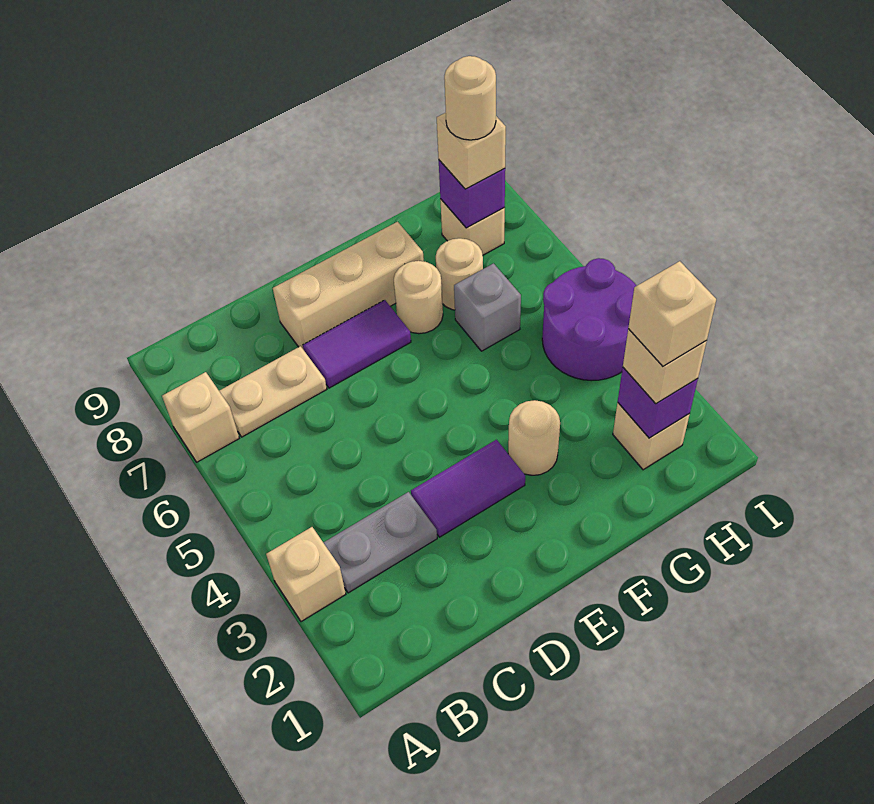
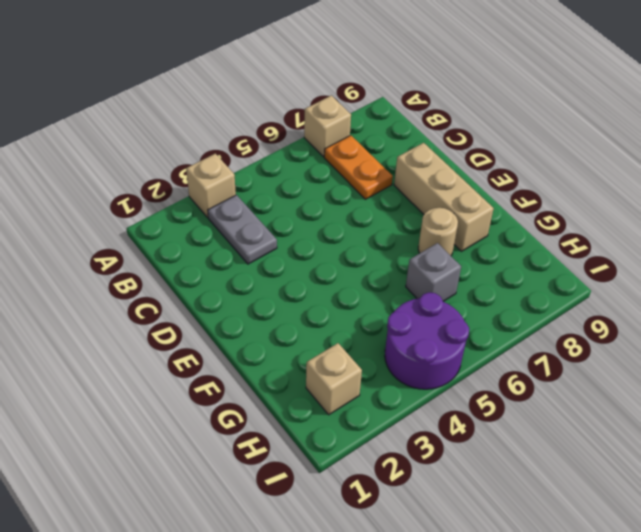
orange plate B7:C7 level 1 -> tan plate B7:C7 level 1
none -> purple tile D3:E3 level 1
none -> purple tile D7:E7 level 1
none -> tan round brick F3 level 1

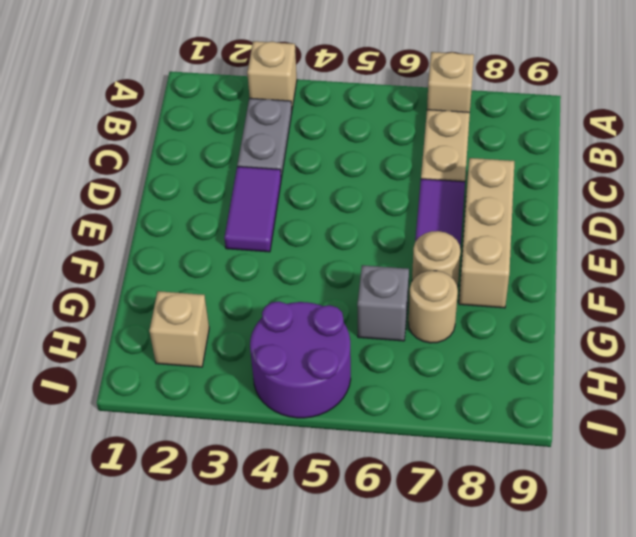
none -> tan round brick F3 level 1
none -> tan brick H8 level 1
none -> purple brick H2 level 2

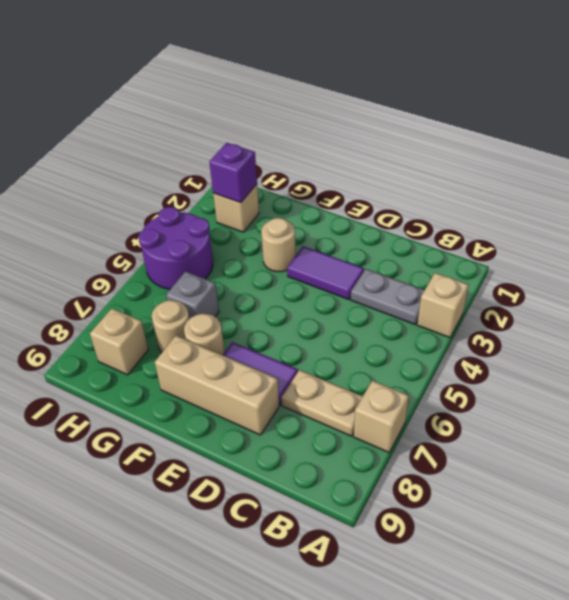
none -> purple brick H8 level 2
none -> tan brick H2 level 3
none -> tan brick H8 level 3

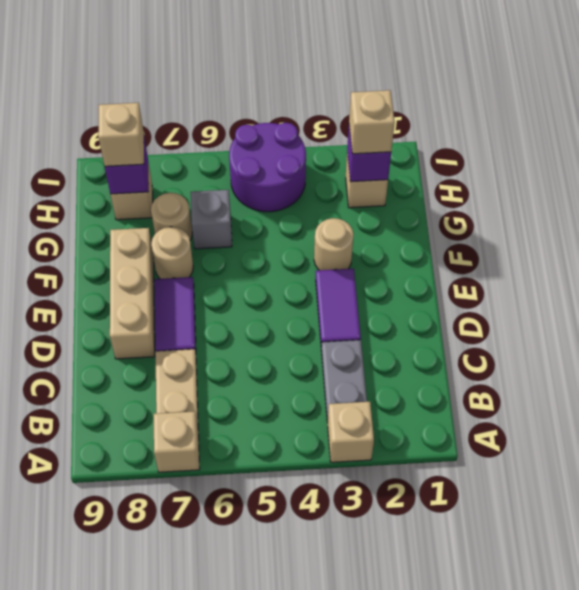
none -> tan brick H2 level 4
none -> tan round brick H8 level 4

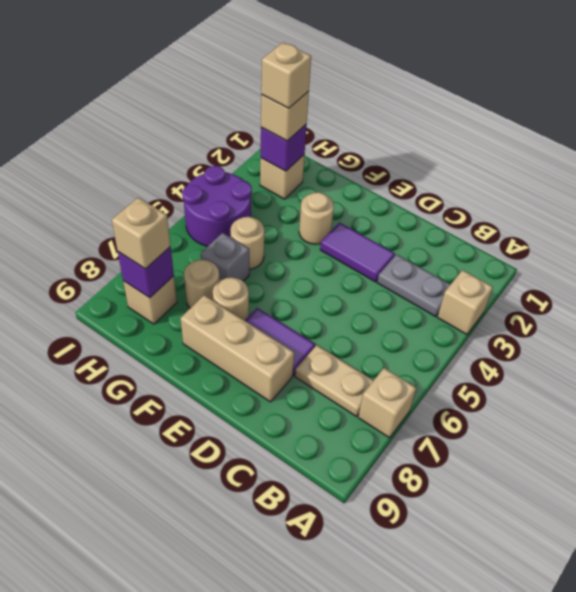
tan round brick G5 level 1 -> tan round brick H8 level 4

